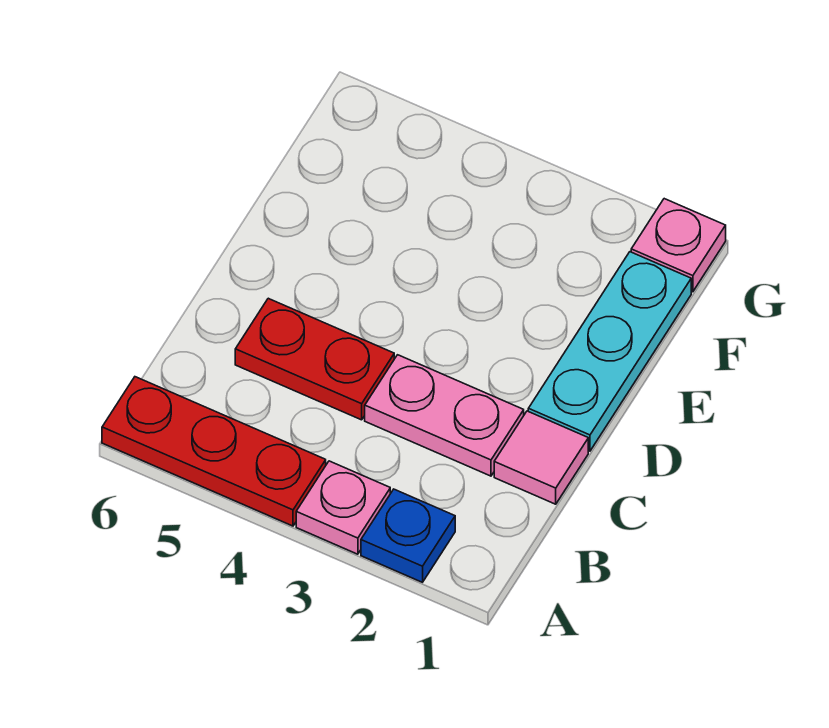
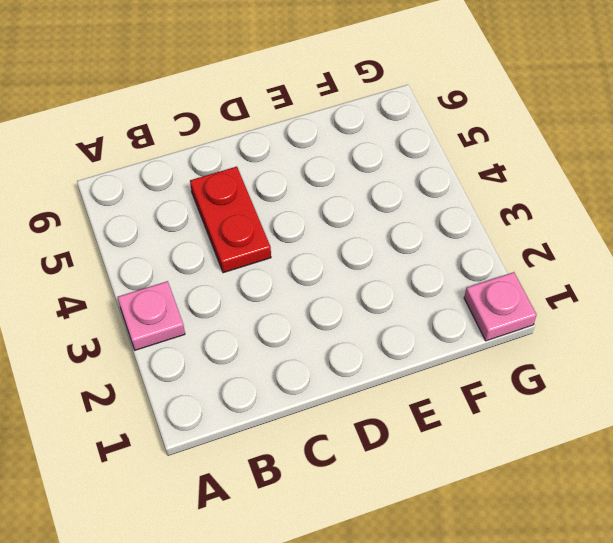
none -> blue plate A2 level 1
none -> red plate A4:A6 level 1

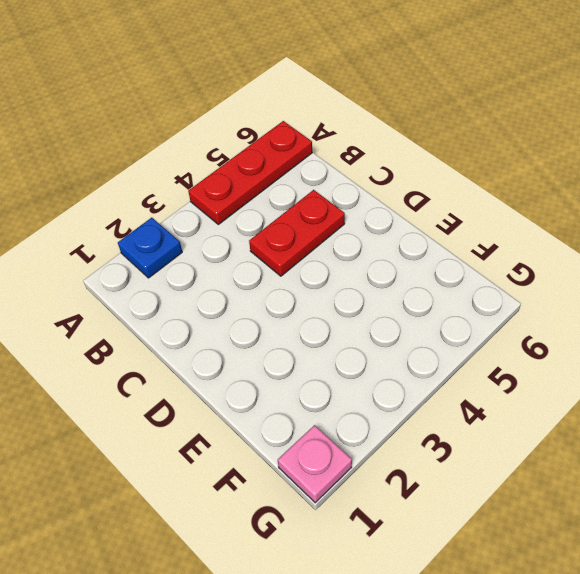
none -> pink plate A3 level 1
none -> pink tile C1 level 1

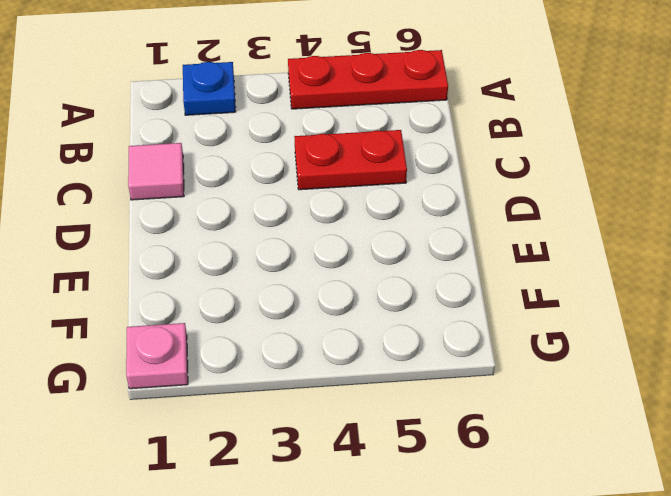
none -> pink plate A3 level 1
none -> pink plate C2:C3 level 1

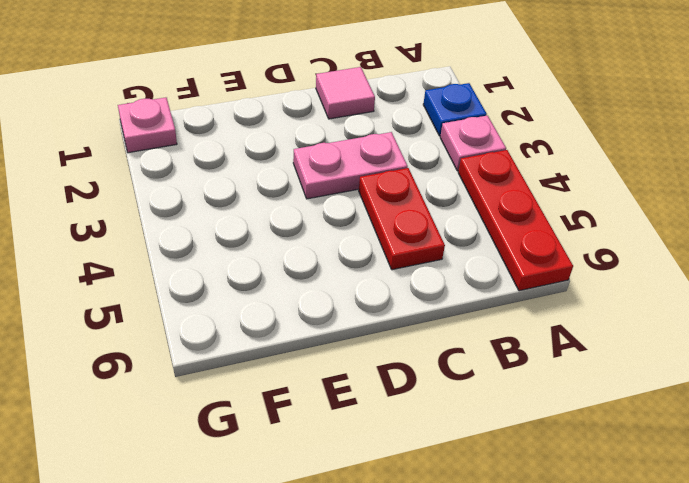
pink plate C3:D3 level 1 -> pink plate C2:C3 level 1
none -> cyan plate D1:F1 level 1

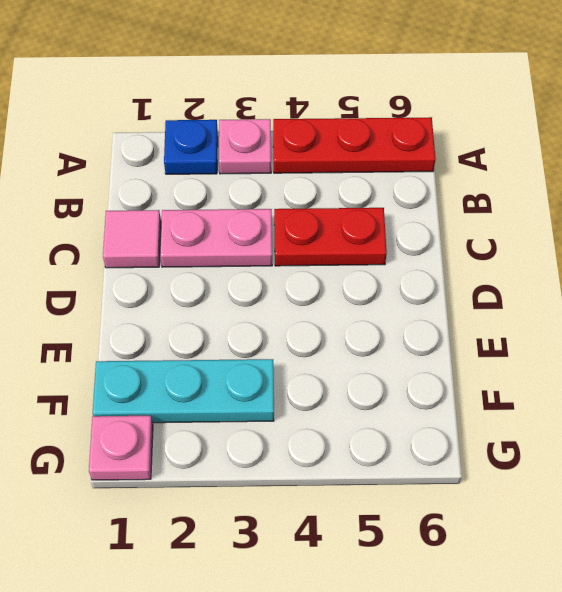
cyan plate F1:F3 level 1 -> cyan plate D1:F1 level 1

